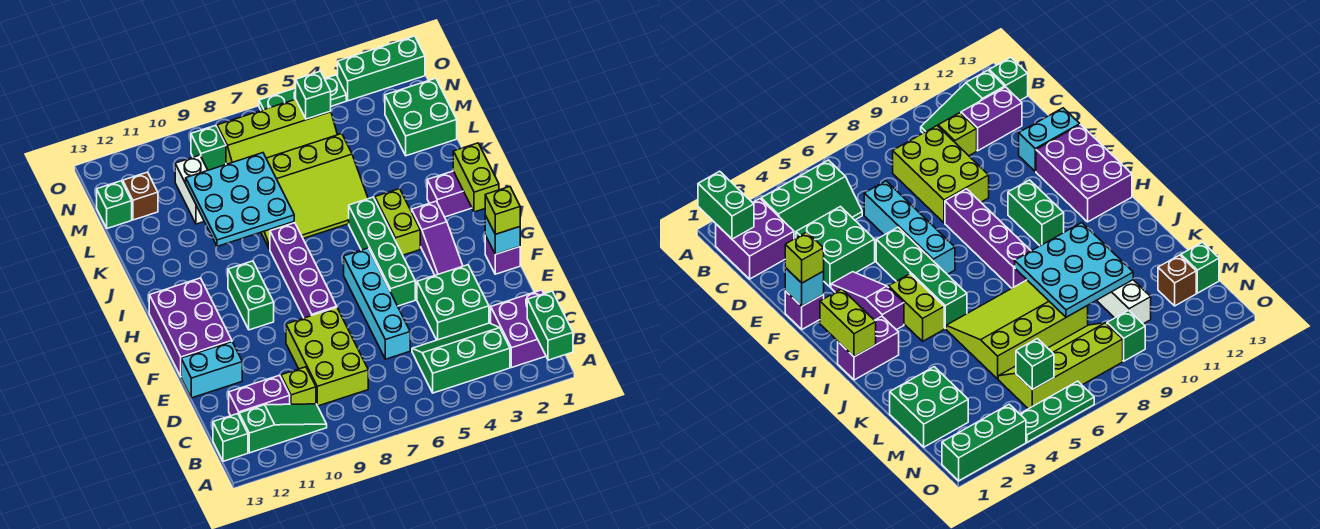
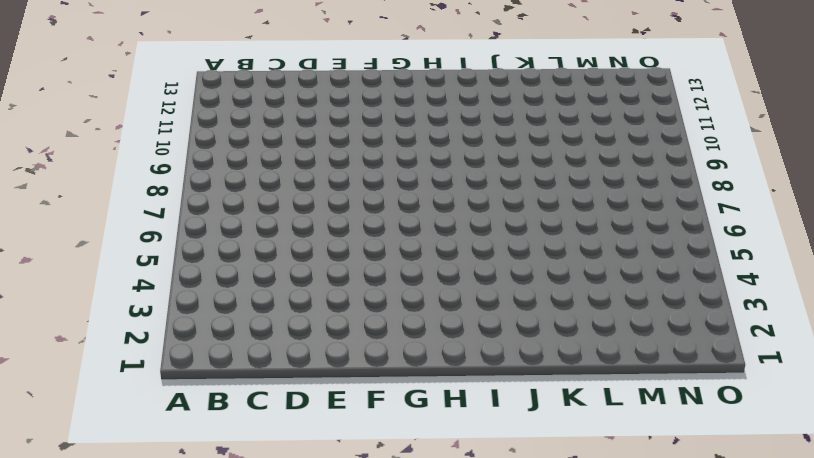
none -> purple brick B1:C2 level 1
none -> green slope B3:C5 level 1 top B
none -> green slope B10:B12 level 1 top 12
none -> green brick B13 level 1

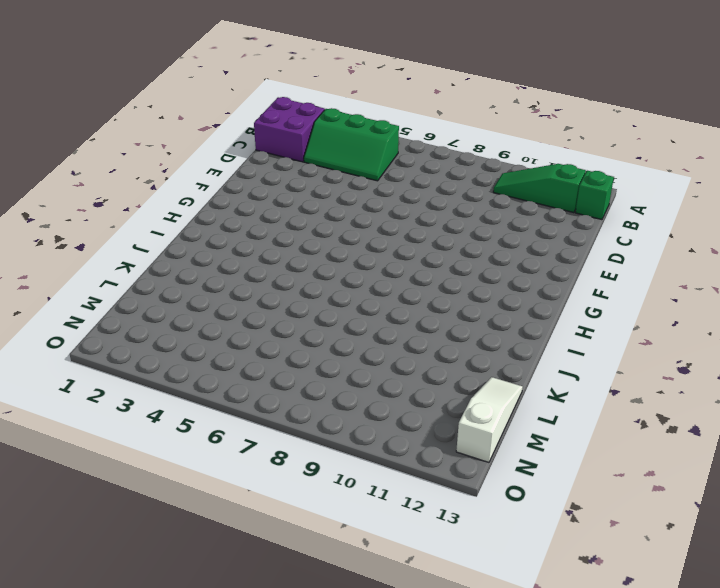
white slope L13:N13 level 1 top N -> green brick M13 level 1
none -> lime brick C8:E9 level 1
none -> lime brick C10 level 1
none -> purple brick C11:C12 level 1
none -> green brick D3:E4 level 1

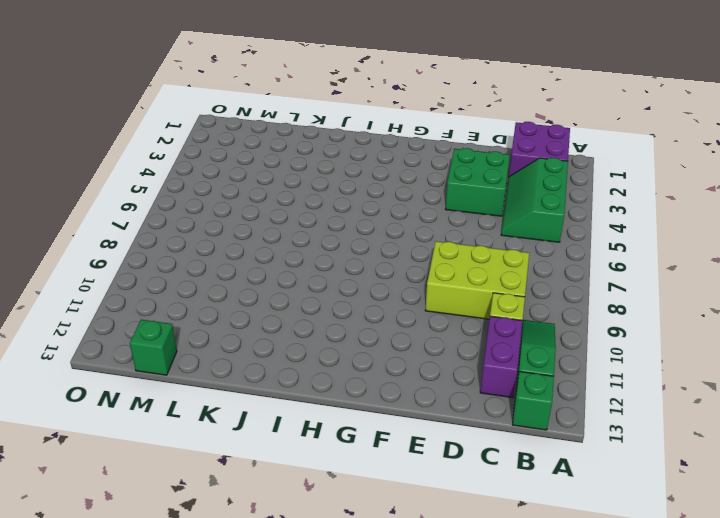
none -> cyan brick D6:G6 level 1
none -> cyan brick E12:E13 level 1
none -> purple brick F1 level 1
none -> purple slope F3:H3 level 1 top H

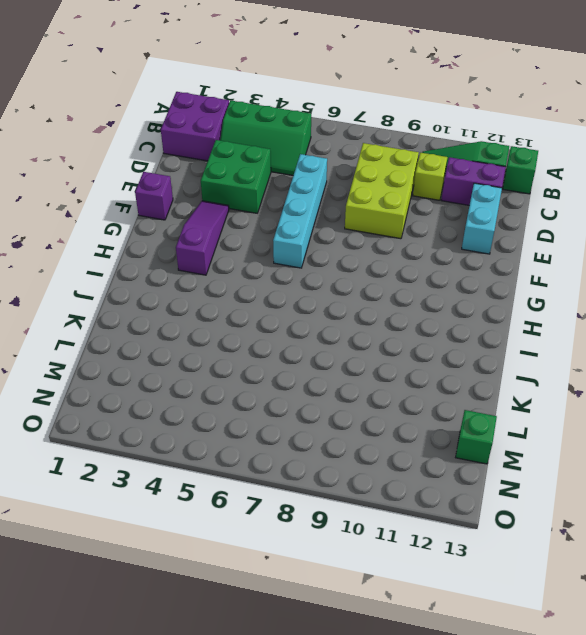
cyan brick D12:E12 level 1 -> cyan brick E12:E13 level 1
none -> green brick F5:I5 level 1
none -> purple brick F8:I8 level 1
none -> purple brick F12:H13 level 1
none -> green brick G10:H10 level 1

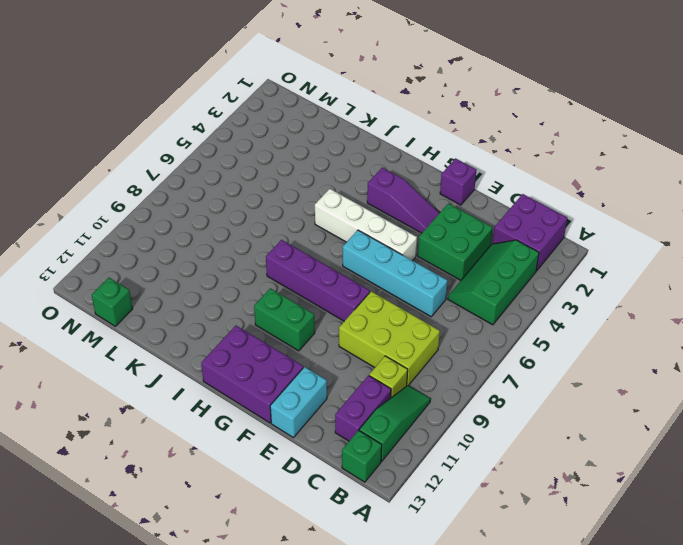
white brick F5:I5 level 1 -> green brick F5:I5 level 1
none -> lime brick H4:I4 level 1
none -> purple brick I1:I2 level 1
none -> lime slope J5:L8 level 1 top L
none -> green brick L1:M2 level 1

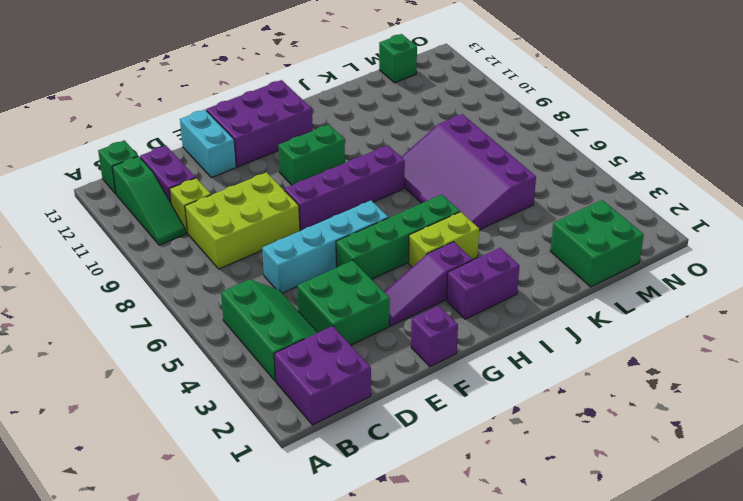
purple brick H2:I2 level 1 -> purple brick I1:I2 level 1
purple slope J5:L8 level 1 top L -> lime slope J5:L8 level 1 top L
none -> white brick L10:M10 level 1
none -> lime slope M5:N8 level 1 top N
none -> brown brick M12 level 1
none -> green brick N9 level 1

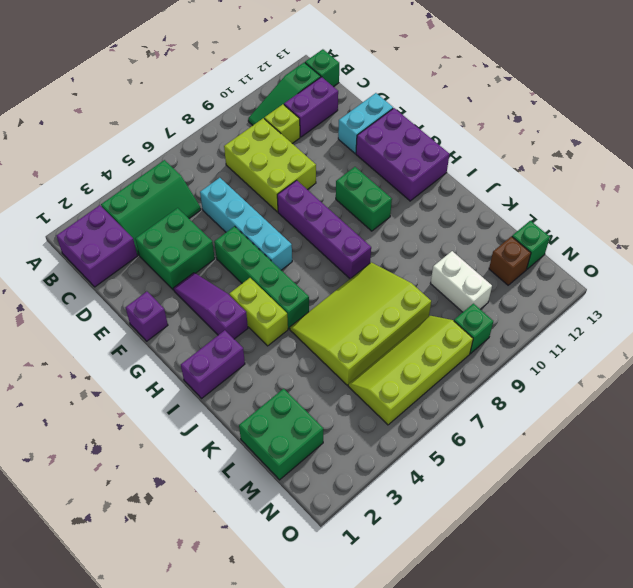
none -> green brick O1:O3 level 1
none -> green plate O4:O6 level 1
none -> green brick A1:B1 level 2
none -> cyan brick F1 level 2

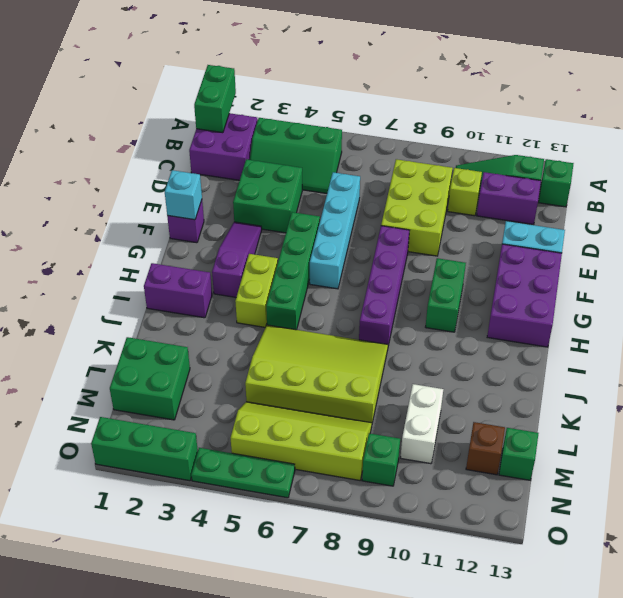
none -> lime brick H1:I1 level 2
none -> cyan plate J8:L10 level 2
none -> green brick N5 level 2
none -> lime brick F1 level 3

